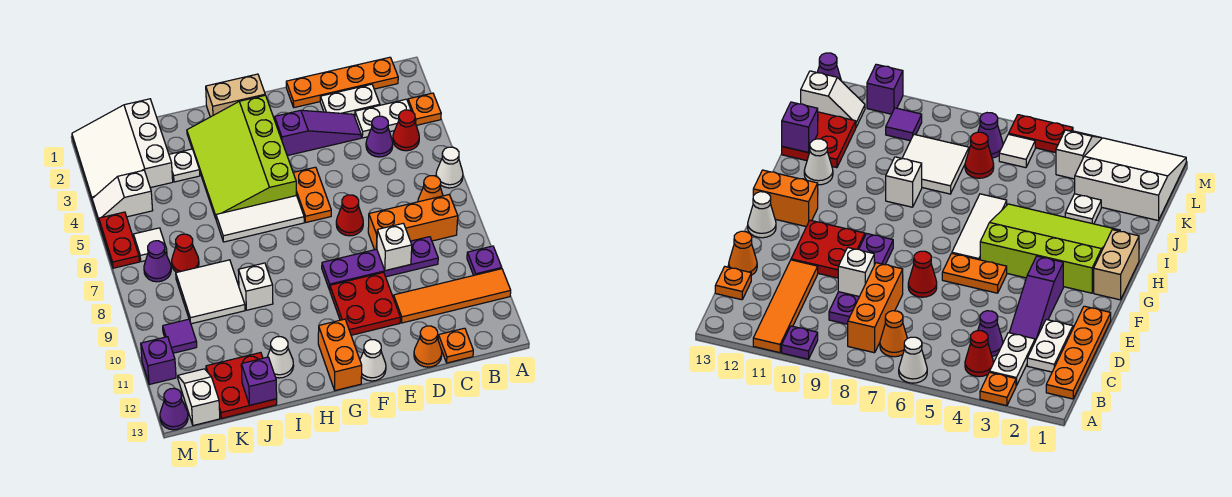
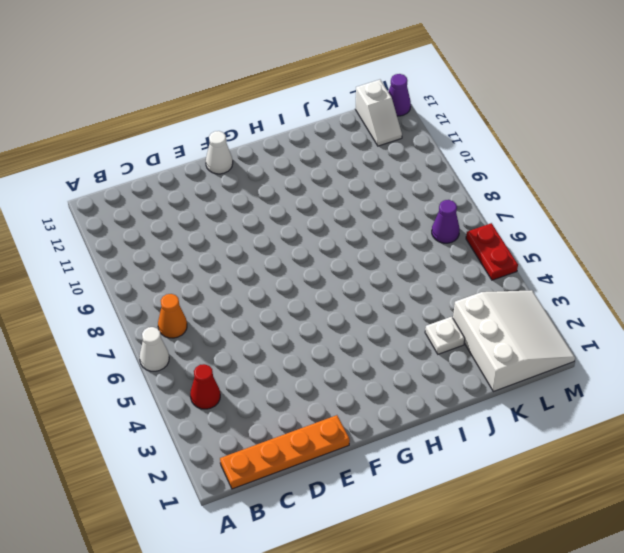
none -> orange plate A3 level 1
none -> purple plate A10 level 1
none -> orange tile A11:D11 level 1
none -> white plate B3:C3 level 1

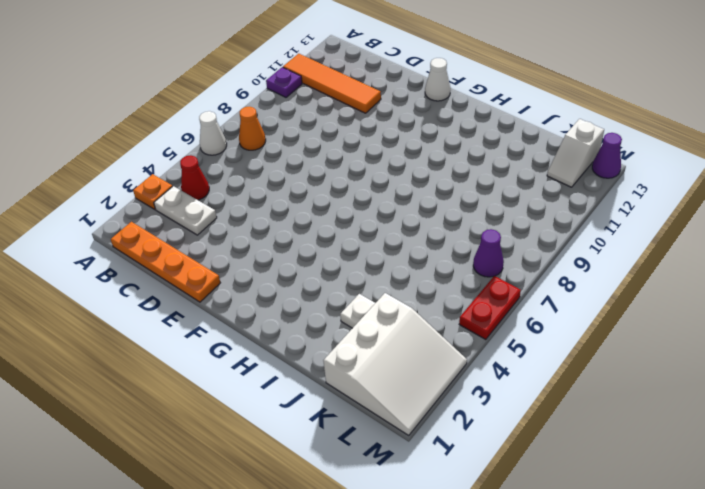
none -> orange brick B8:D8 level 1
none -> white plate C2:D2 level 1
none -> purple cone C4 level 1
none -> purple plate C9:F9 level 1

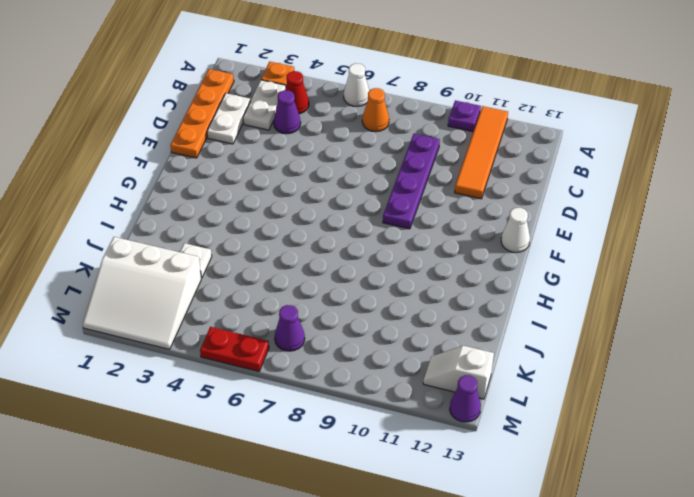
none -> orange brick B8:D8 level 1
none -> orange plate C13 level 1
none -> purple slope D3:F3 level 1 top F
none -> orange cone D13 level 1

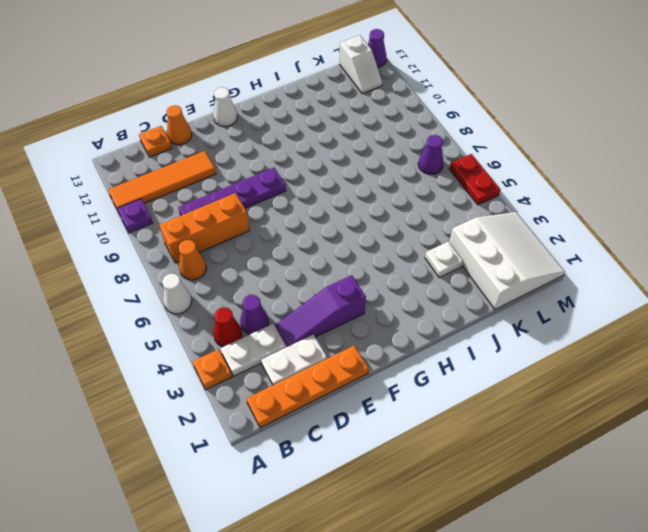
none -> red cone E7 level 1
none -> red plate E10:F11 level 1
none -> orange plate F5:F6 level 1
none -> tan brick G1:H1 level 1

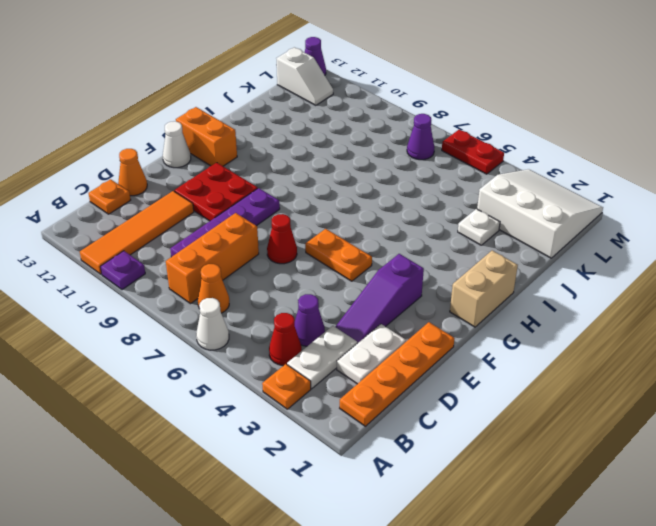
none -> lime slope G2:I5 level 1 top G
none -> white tile G6:I6 level 1
none -> white brick I9 level 1
none -> white cone I12 level 1

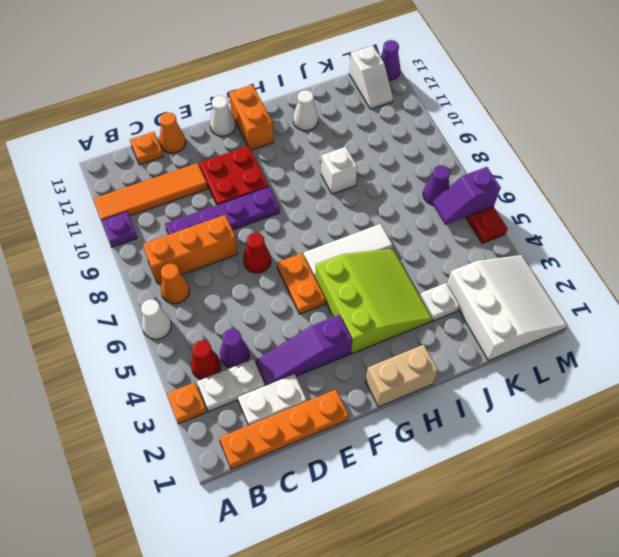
lime slope G3:I5 level 1 top G -> lime slope G2:I5 level 1 top G
purple slope L6:M6 level 2 top M -> none
none -> white tile J8:K9 level 1
none -> red plate J12:K13 level 1
none -> red cone K7 level 1
none -> white slope L4:M4 level 1 top L

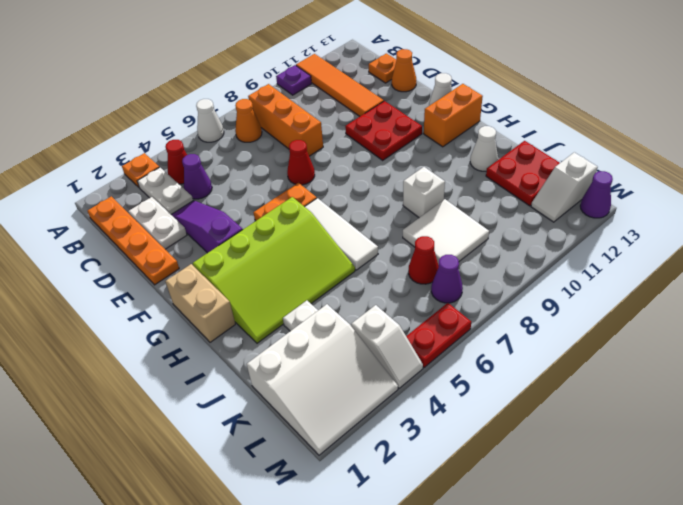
none -> purple plate C9:F9 level 1
none -> white tile L6 level 1
none -> purple tile L10 level 1
none -> purple brick M11 level 1

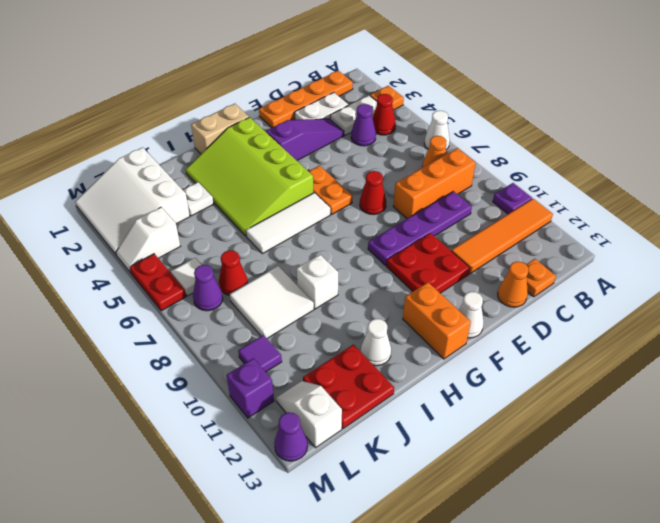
none -> white brick D9 level 2
none -> purple brick J13 level 2

